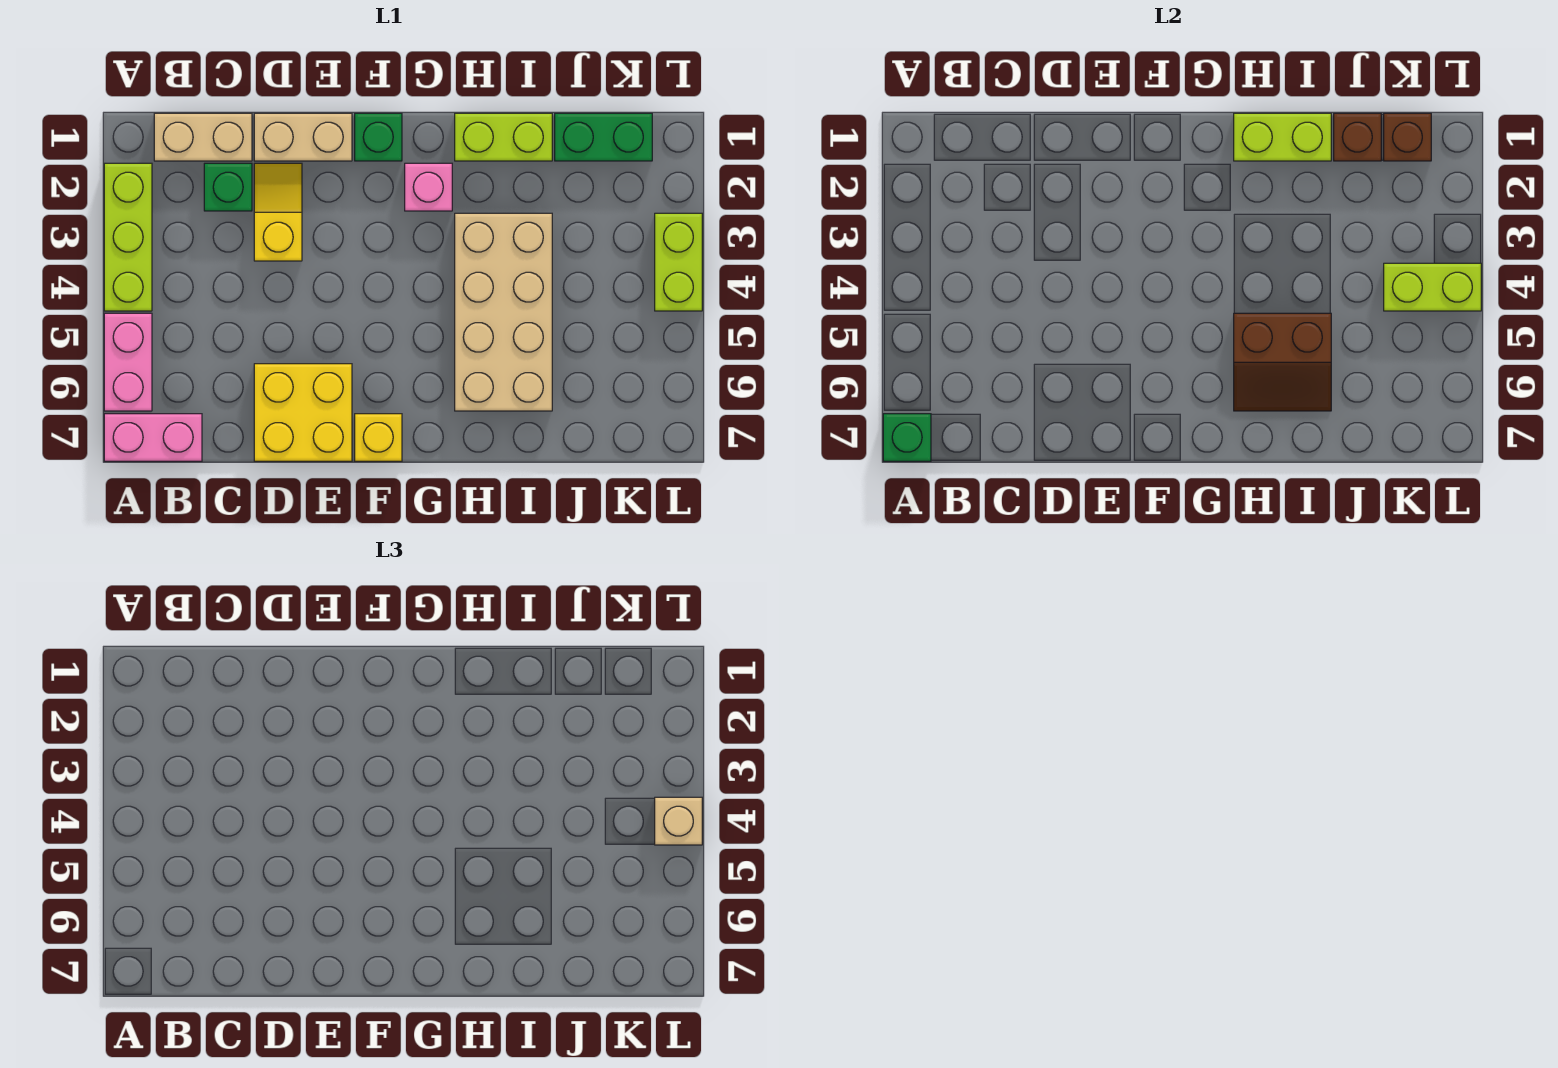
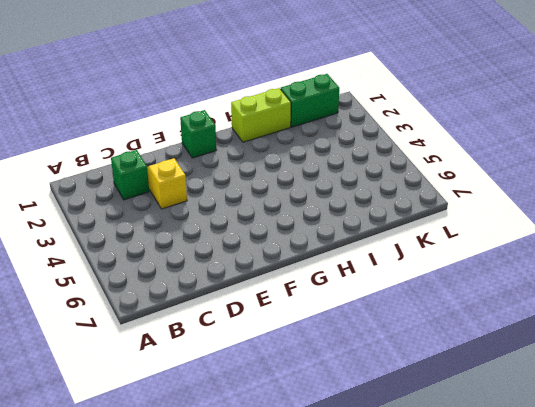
none -> lime brick A2:A4 level 1
none -> pink brick A5:A6 level 1
none -> pink brick A7:B7 level 1

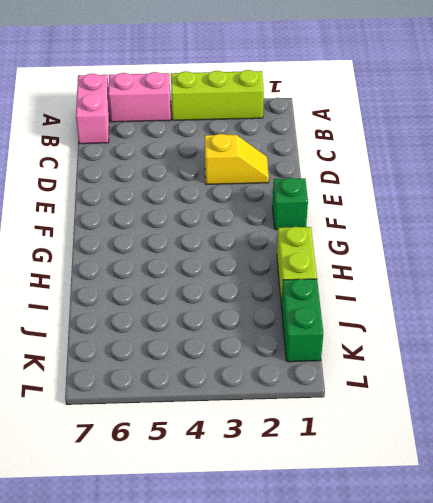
none -> tan brick B1:C1 level 1
none -> green brick C2 level 1
none -> tan brick D1:E1 level 1

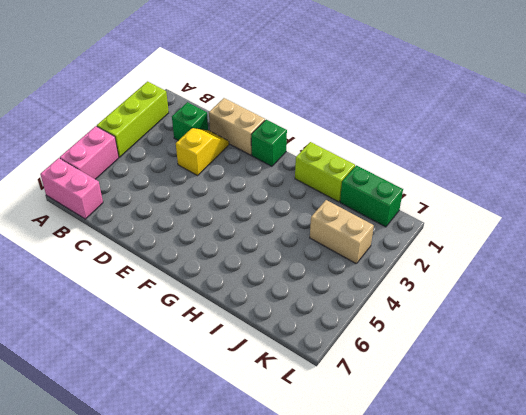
tan brick J3:K3 level 1 -> tan brick B1:C1 level 1
none -> yellow brick D6:E7 level 1
none -> yellow brick F7 level 1
none -> pink brick G2 level 1

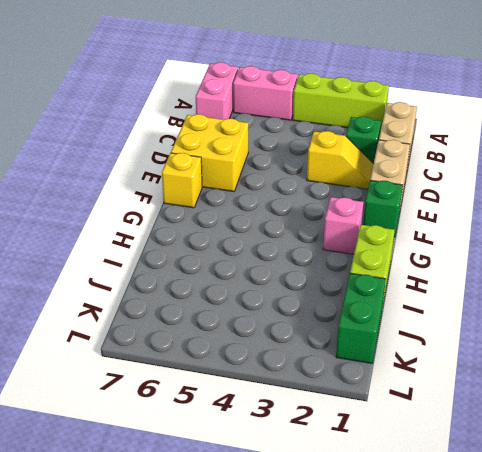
none -> tan brick H3:I6 level 1
none -> lime brick L3:L4 level 1
none -> green brick A7 level 2

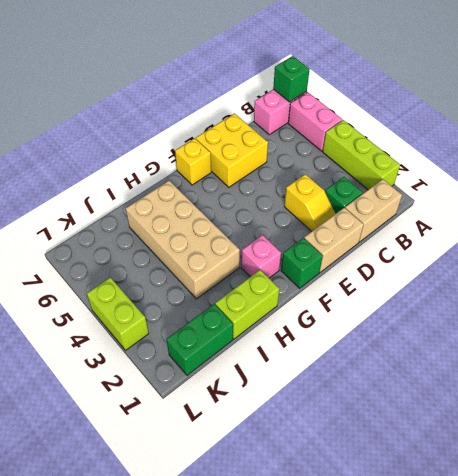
none -> lime brick H1:I1 level 2
none -> brown slope H5:I6 level 2 top 5
none -> brown brick J1 level 2

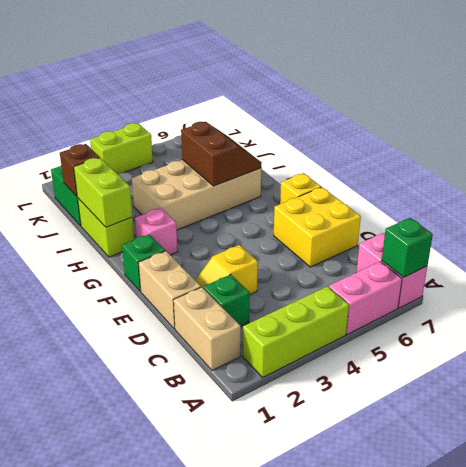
none -> brown brick K1 level 2
none -> lime brick K4:L4 level 2
none -> tan brick L4 level 3

